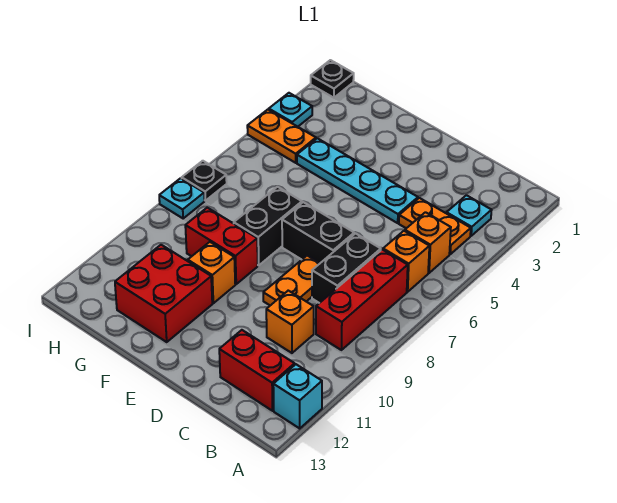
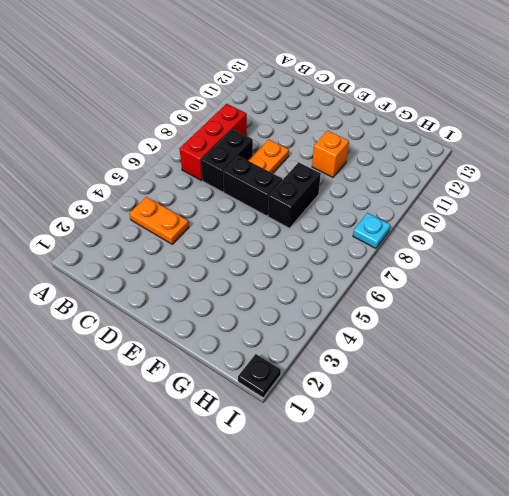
none -> cyan brick A12 level 1
none -> cyan plate B3 level 1
none -> orange brick B5 level 1

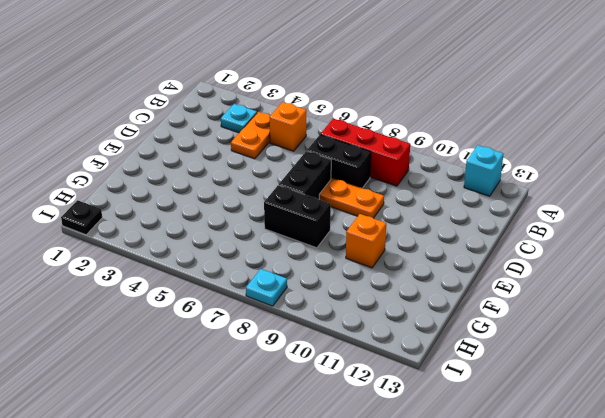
none -> orange brick B6 level 1
none -> red brick B12:C12 level 1
none -> orange brick C10 level 1

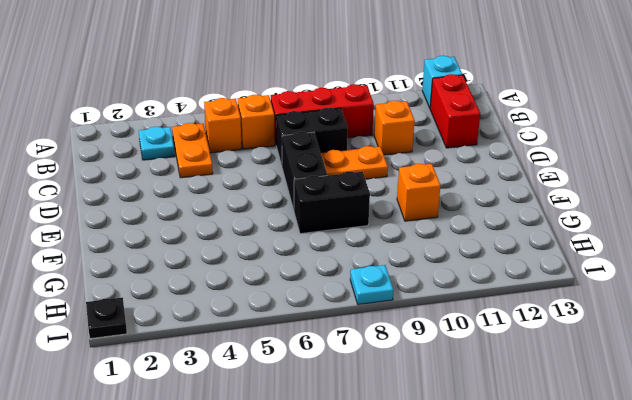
none -> cyan plate D4:G4 level 1
none -> red brick F9:G9 level 1
none -> red brick F11:G12 level 1

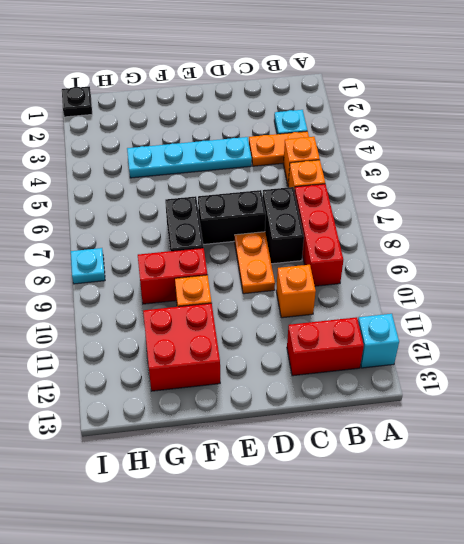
none -> orange plate H4:I4 level 1
none -> cyan plate I3 level 1
none -> black plate I7 level 1

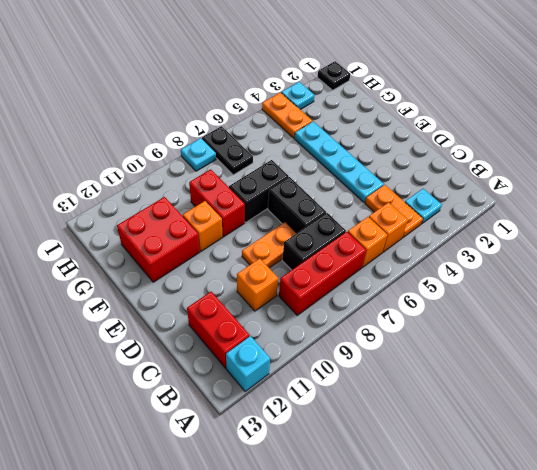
black plate H7:I7 level 1 -> black plate I7 level 1

